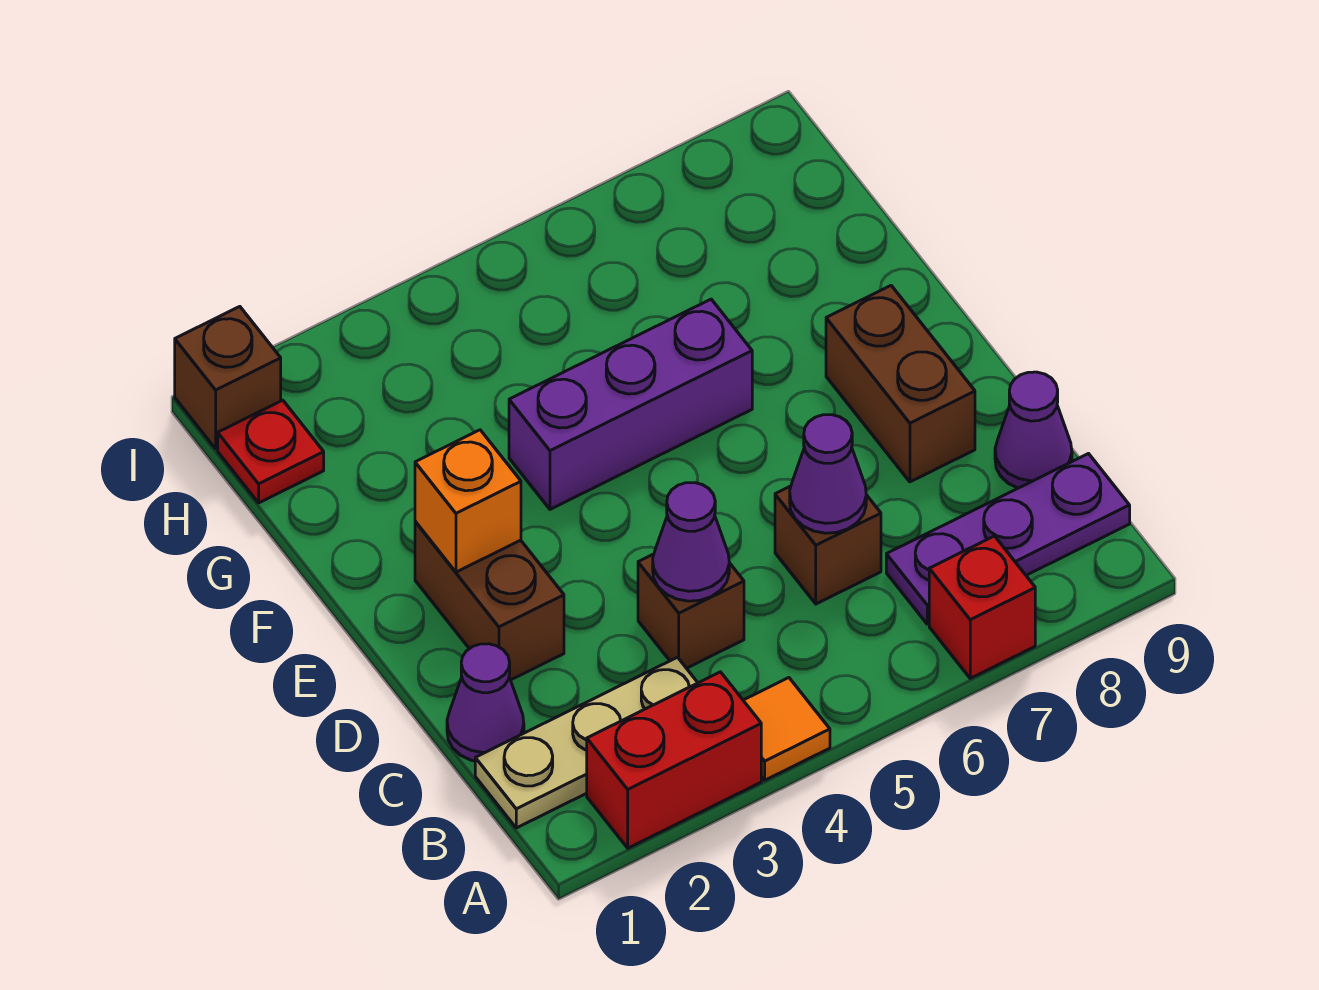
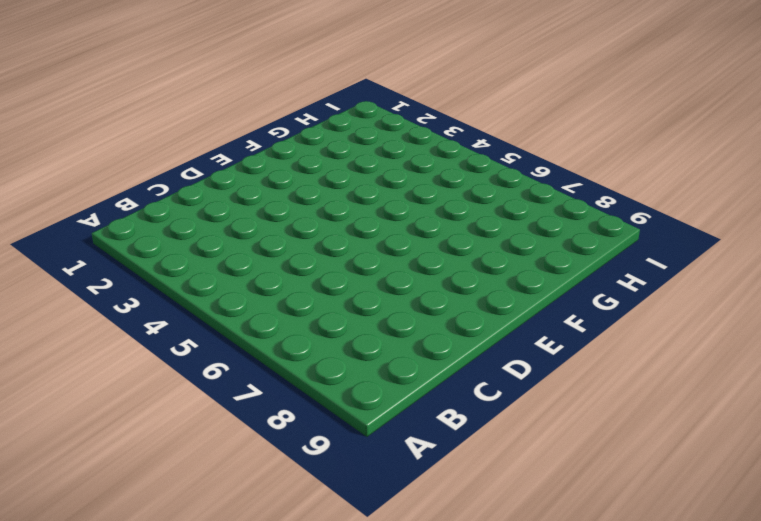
none -> red brick A2:A3 level 1
none -> orange tile A4 level 1
none -> red brick A7 level 1

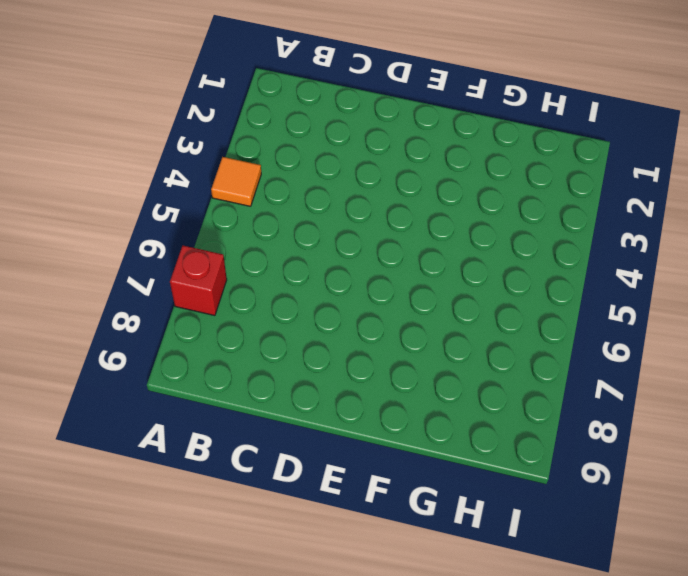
none -> red brick A2:A3 level 1
none -> tan plate B1:B3 level 1
none -> purple plate B7:B9 level 1

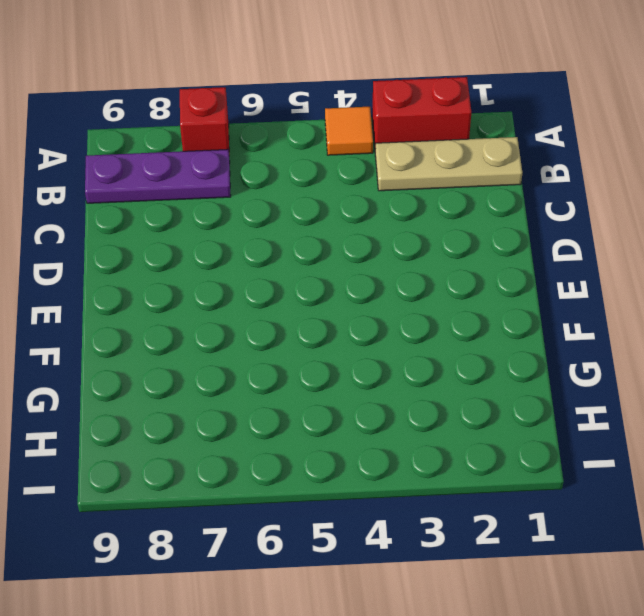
none -> purple cone C1 level 1
none -> brown brick C4 level 1
none -> brown brick C6 level 1

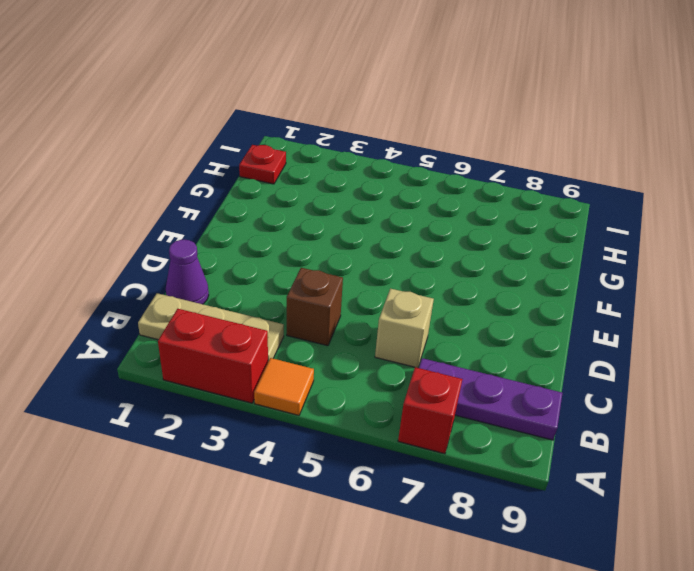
tan brick C6 level 1 -> brown brick C6 level 1
none -> purple cone C9 level 1
none -> brown brick D2:E2 level 1
none -> brown brick D8:E8 level 1

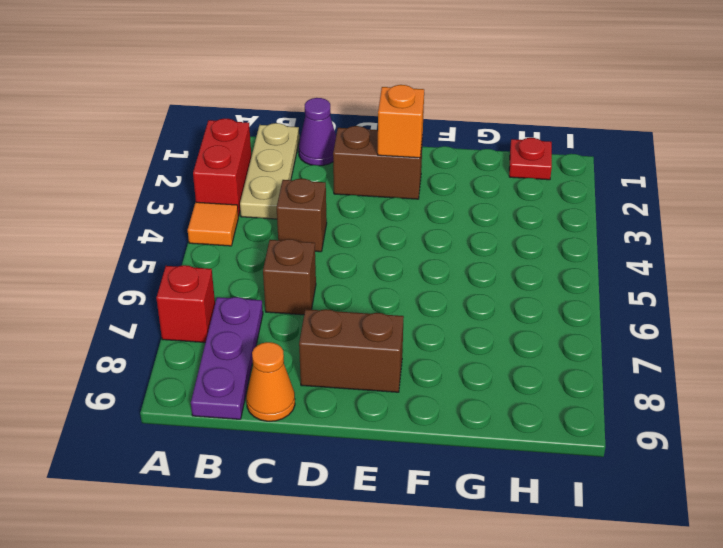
orange cone C9 level 1 -> purple cone C9 level 1
none -> purple brick F4:F6 level 1
none -> brown brick I1 level 1
none -> purple cone C4 level 2

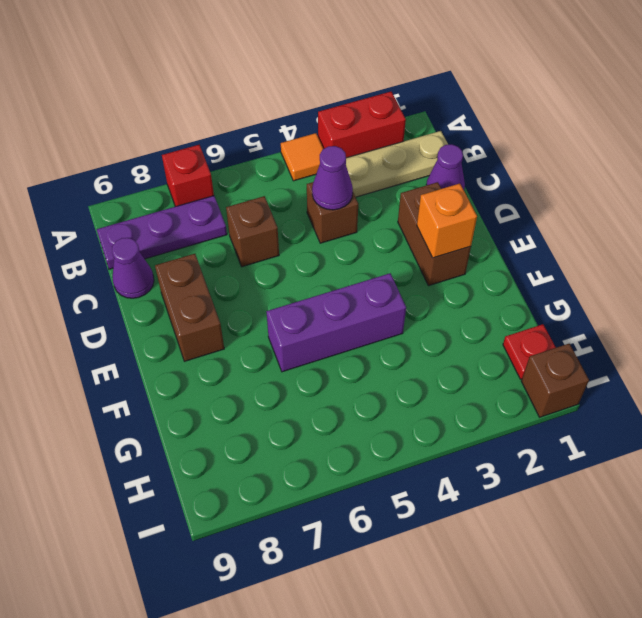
none -> purple cone C6 level 2

